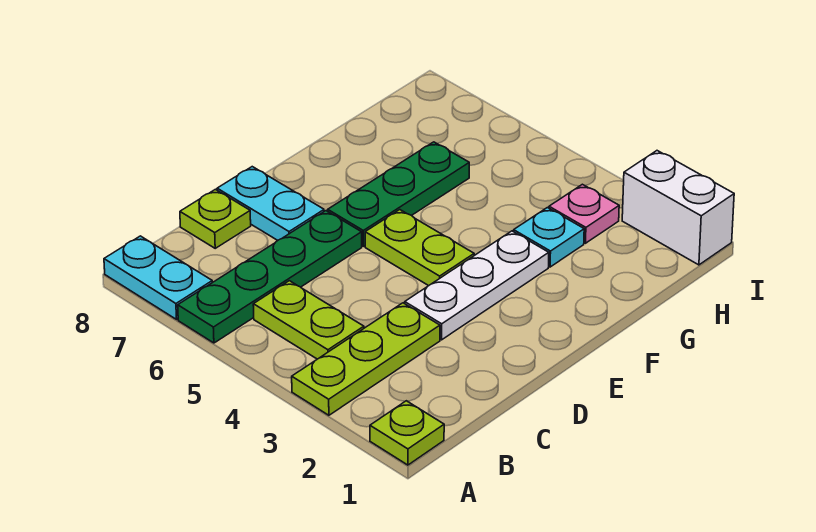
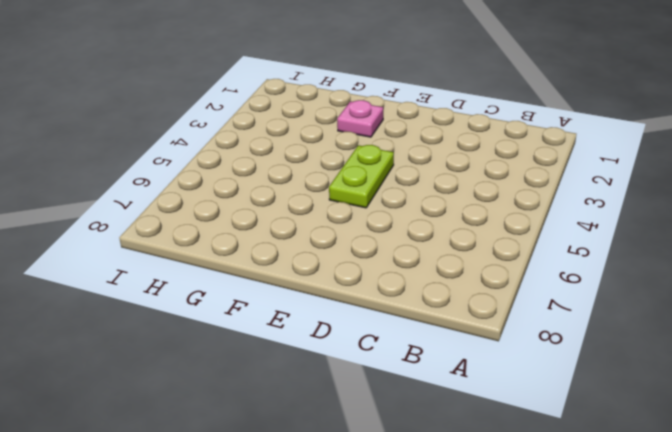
pink plate F2 level 1 -> pink plate H3 level 1
none -> lime plate A1 level 1
none -> lime plate A3:C3 level 1
none -> green plate A6:D6 level 1

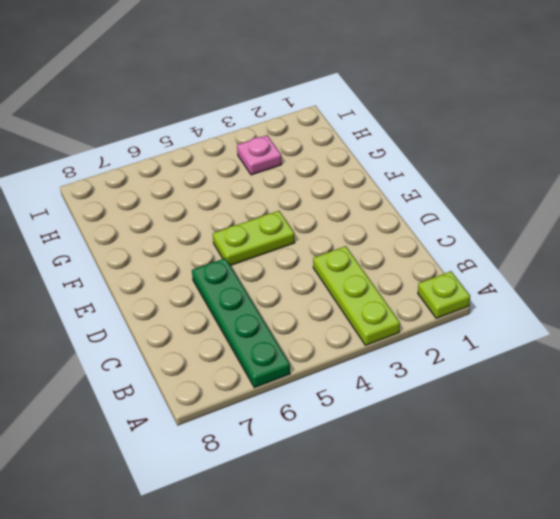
none -> cyan plate A7:A8 level 1
none -> lime plate B4:B5 level 1
none -> lime plate C8 level 1

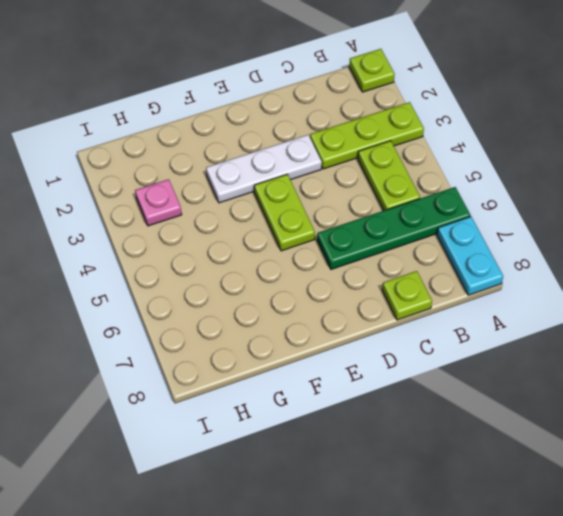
none -> cyan plate D7:D8 level 1
none -> green plate E6:G6 level 1
none -> cyan plate G3 level 1

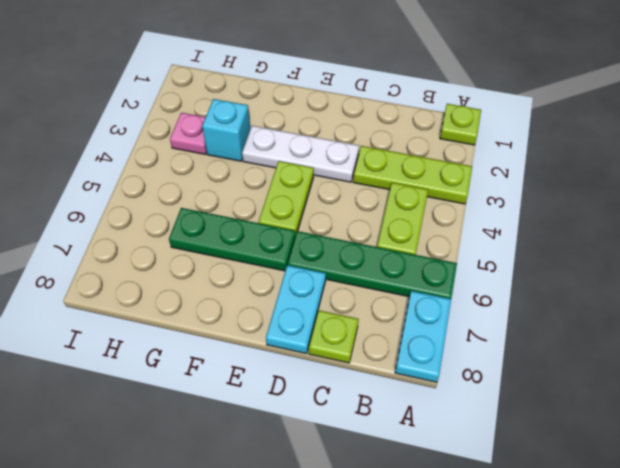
cyan brick G3 level 1 -> cyan plate G3 level 1
none -> white brick I1:I2 level 1

